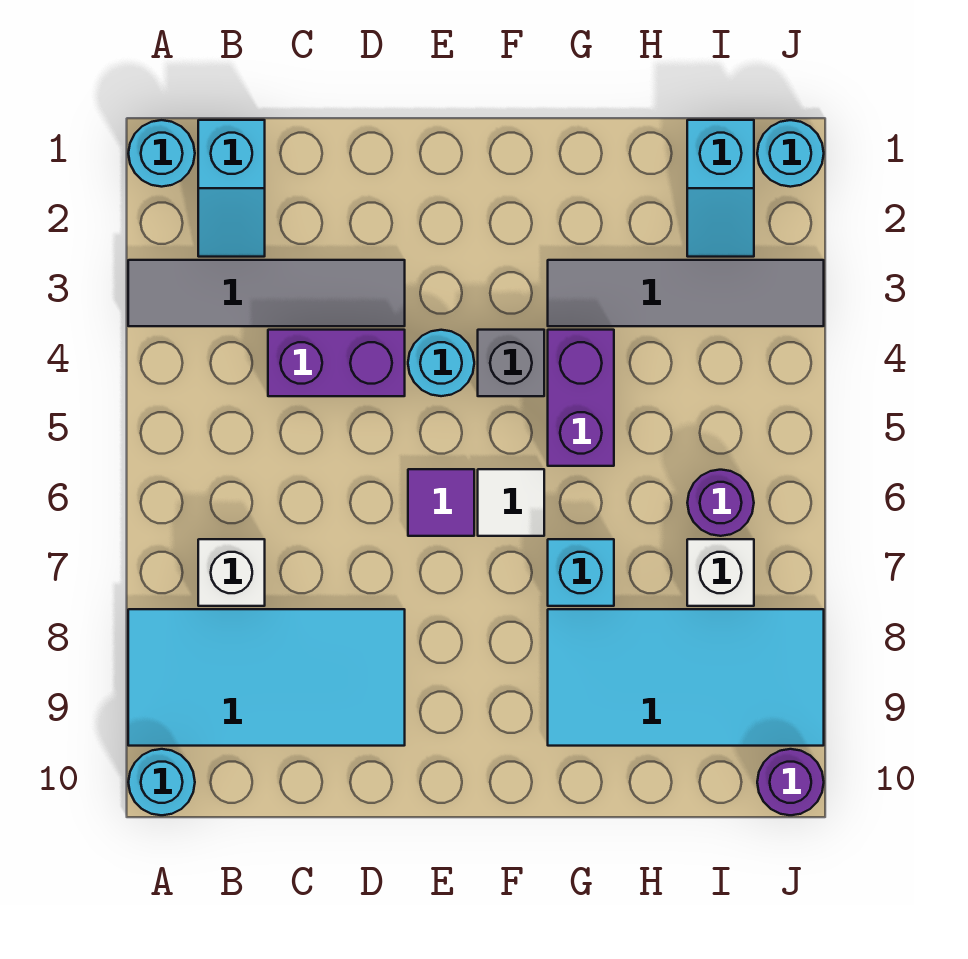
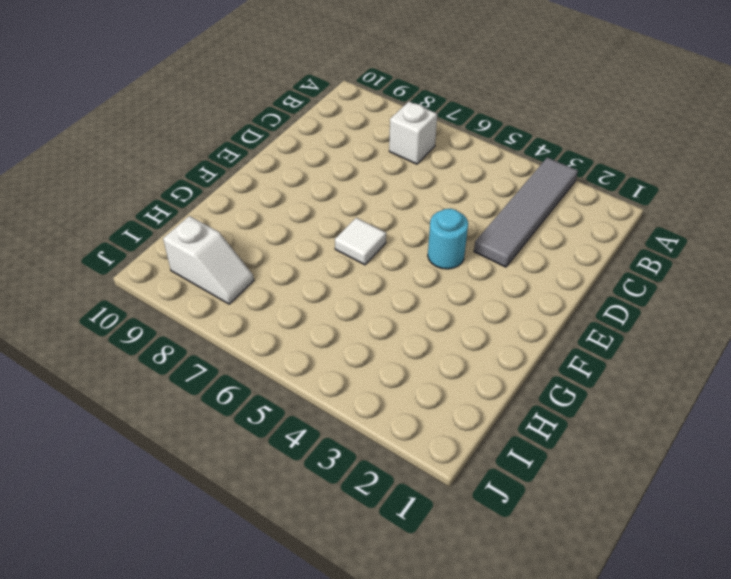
white slope I8:I9 level 1 top 9 -> cyan tile G8:J9 level 1
none -> cyan round brick A1 level 1
none -> cyan tile A8:D9 level 1
none -> cyan round brick A10 level 1

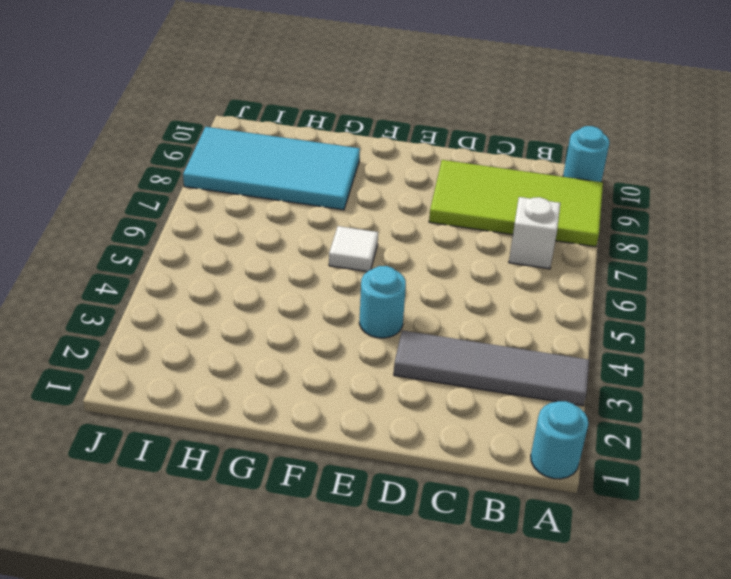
lime tile A8:D9 level 1 -> cyan tile A8:D9 level 1
none -> cyan slope B1:B2 level 1 top 1
none -> purple brick C4:D4 level 1
none -> purple tile E6 level 1

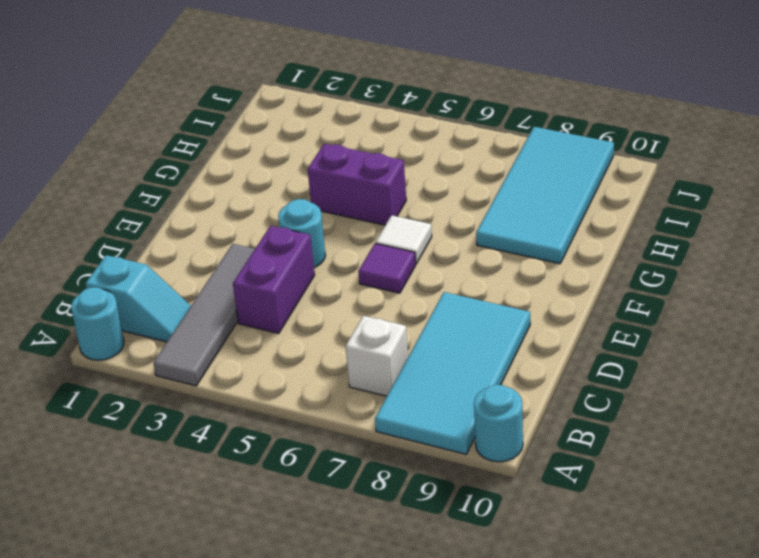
none -> grey brick F4 level 1
none -> grey tile G3:J3 level 1
none -> cyan brick G7 level 1

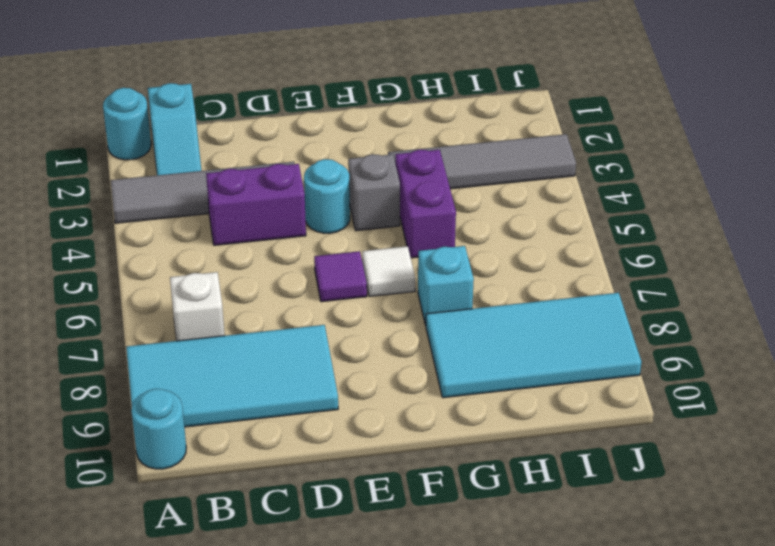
none -> cyan slope I1:I2 level 1 top 1
none -> purple round brick I6 level 1
none -> white brick I7 level 1

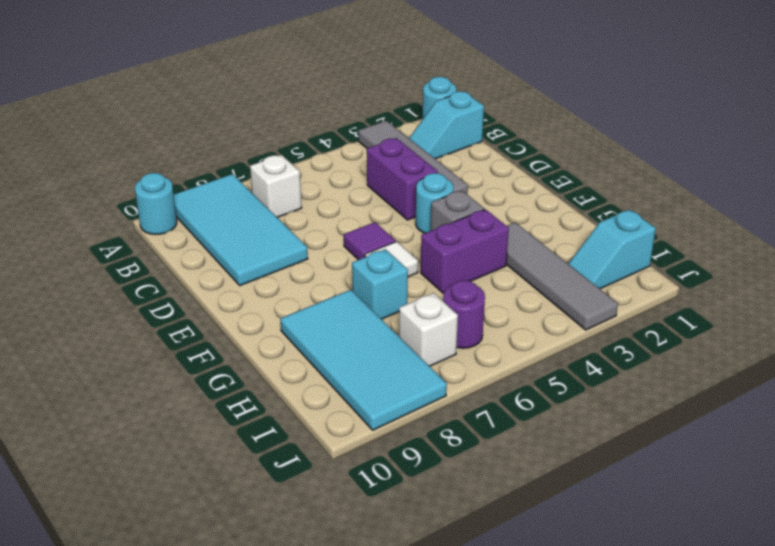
none -> cyan round brick J1 level 1
none -> purple round brick J10 level 1

